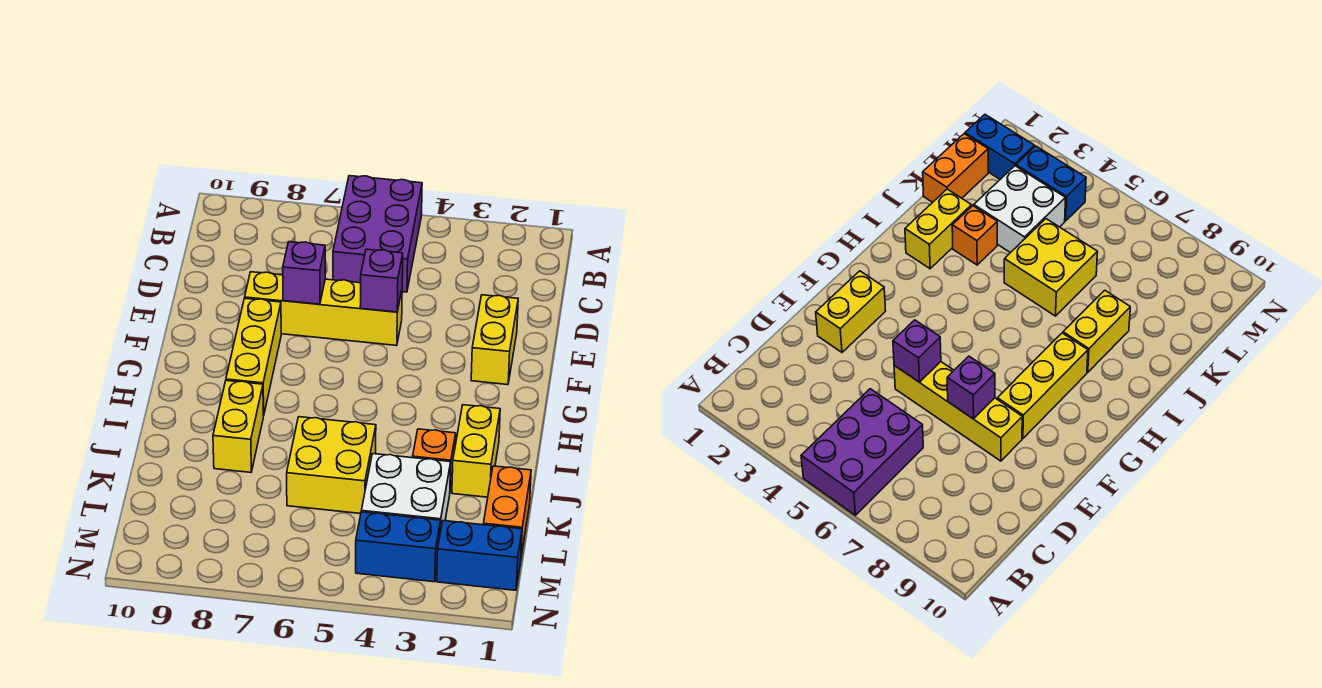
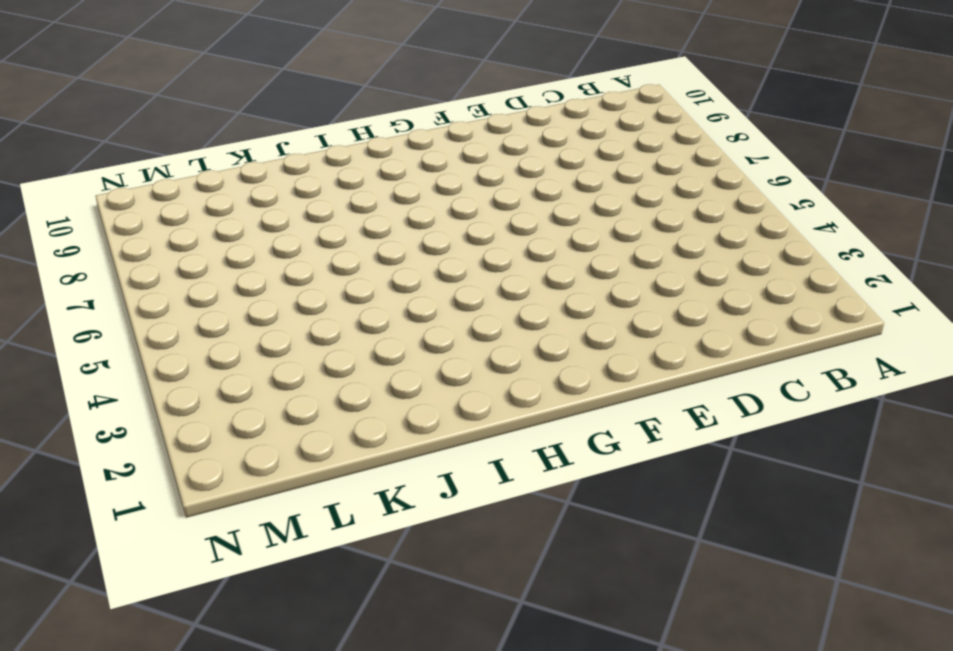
none -> purple brick A5:C6 level 1
none -> yellow brick E2:F2 level 1
none -> yellow brick E5:E8 level 1

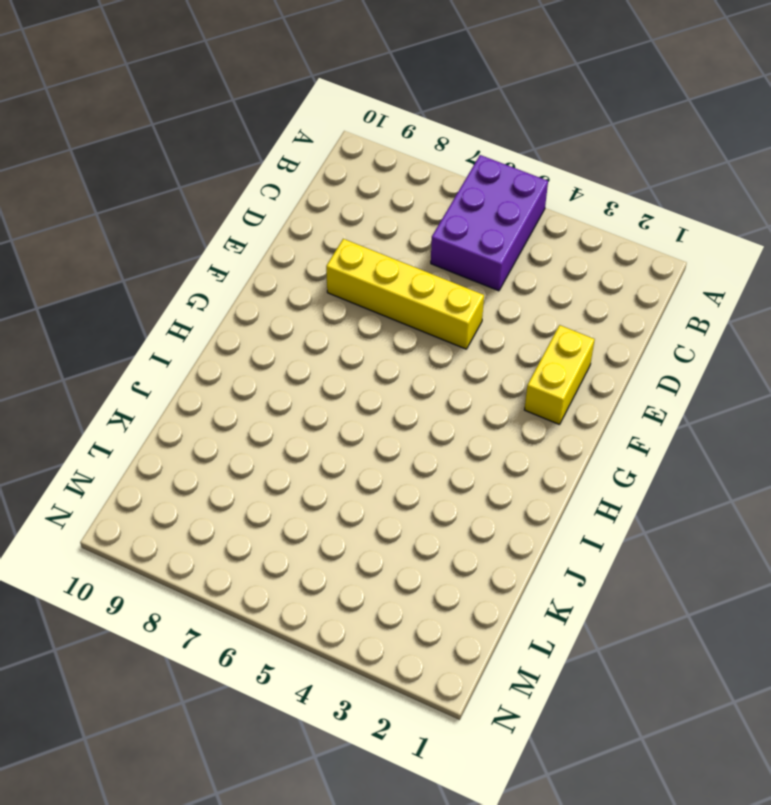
none -> yellow brick F8:H8 level 1
none -> yellow brick I2:J2 level 1
none -> yellow brick I8:J8 level 1

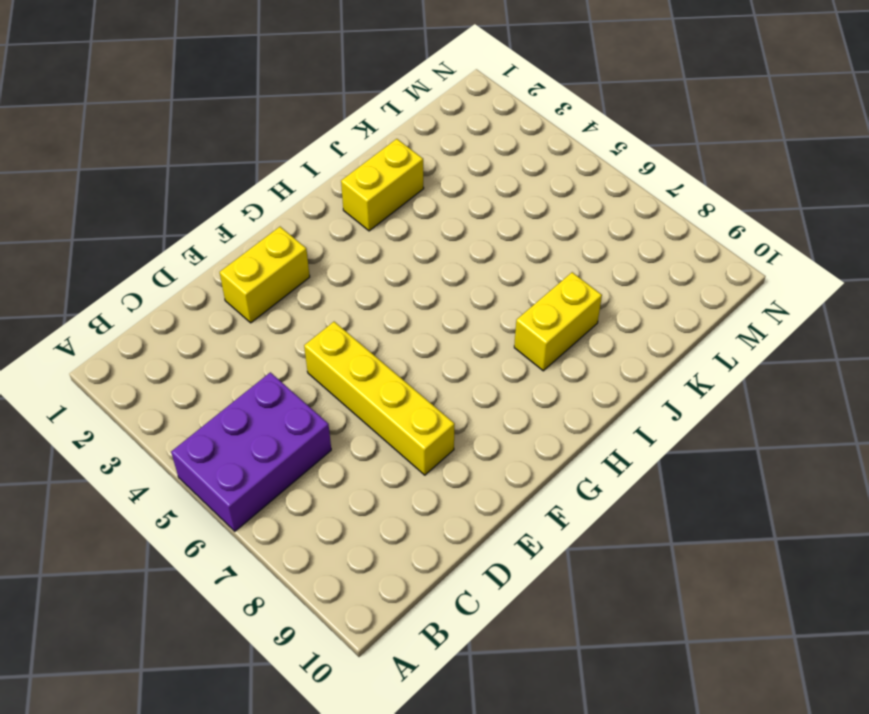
none -> yellow brick F8:H8 level 1
none -> orange brick J3 level 1
none -> yellow brick J5:K6 level 1

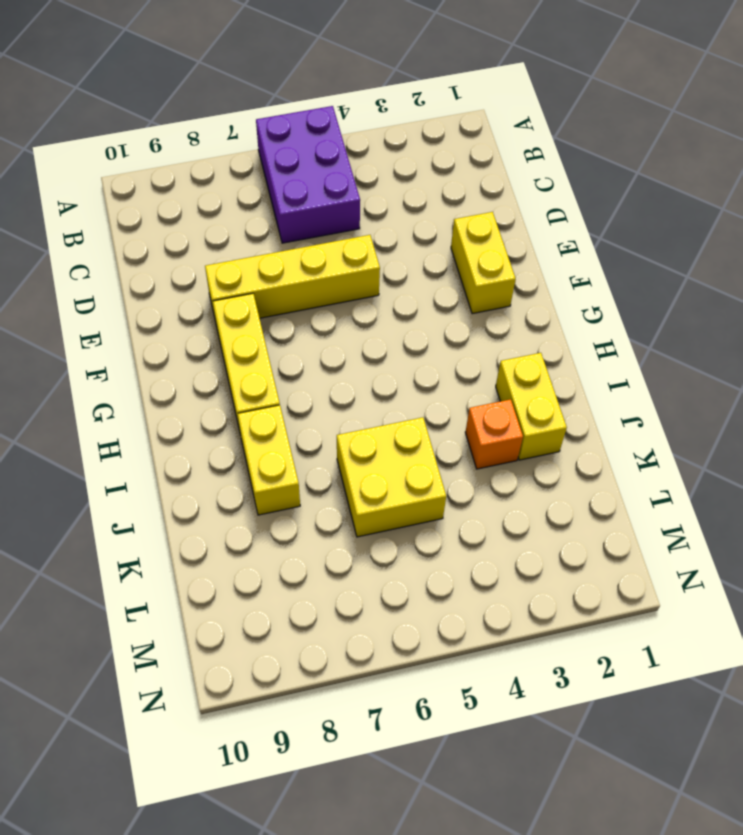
none -> orange brick K1:L1 level 1
none -> white brick K3:L4 level 1
none -> blue brick M1:M2 level 1

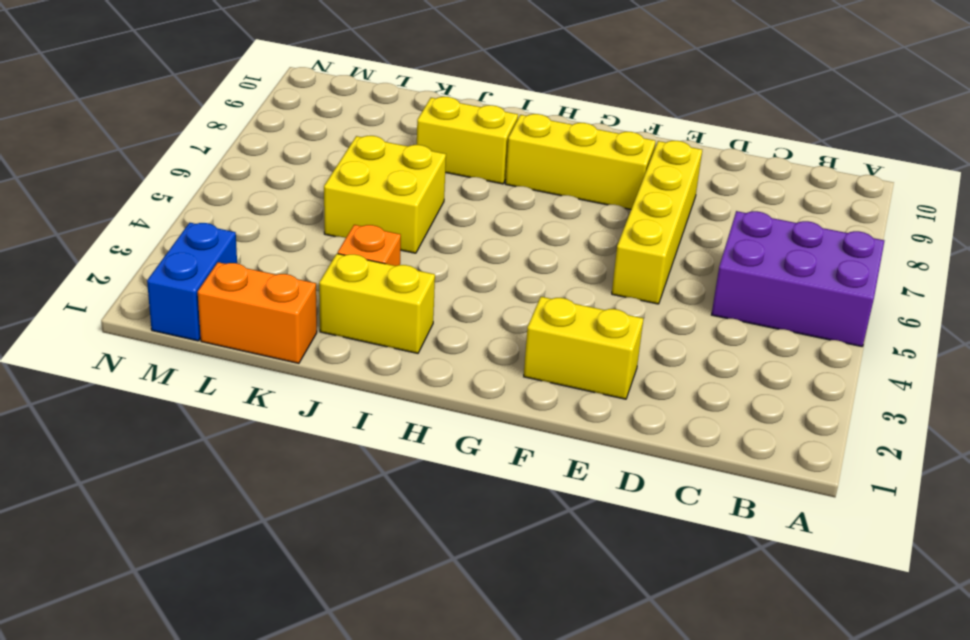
none -> white brick K3:L4 level 1
none -> blue brick M3:M4 level 1
none -> purple brick E5 level 2

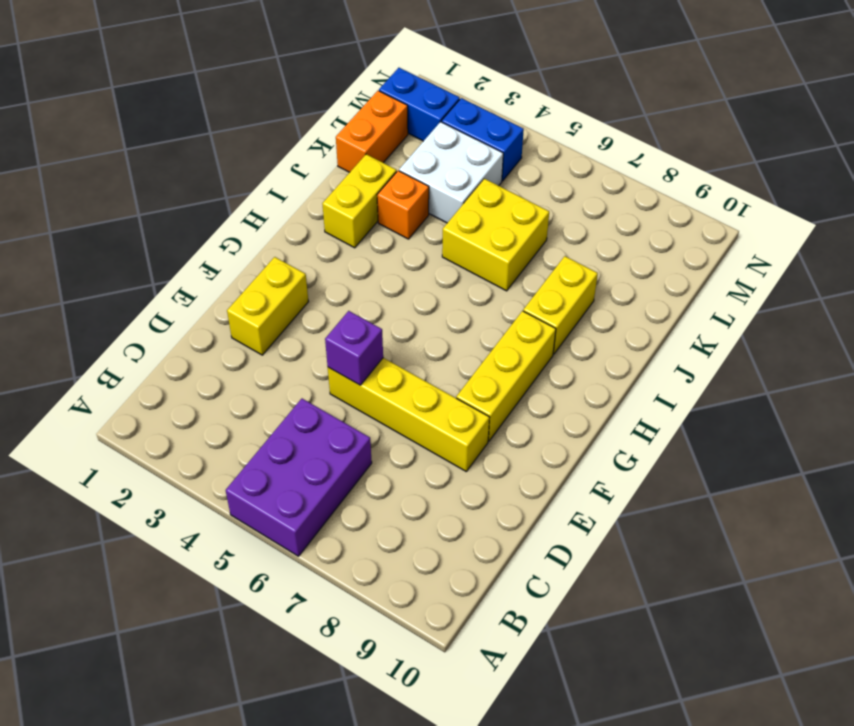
none -> purple brick E7 level 2

